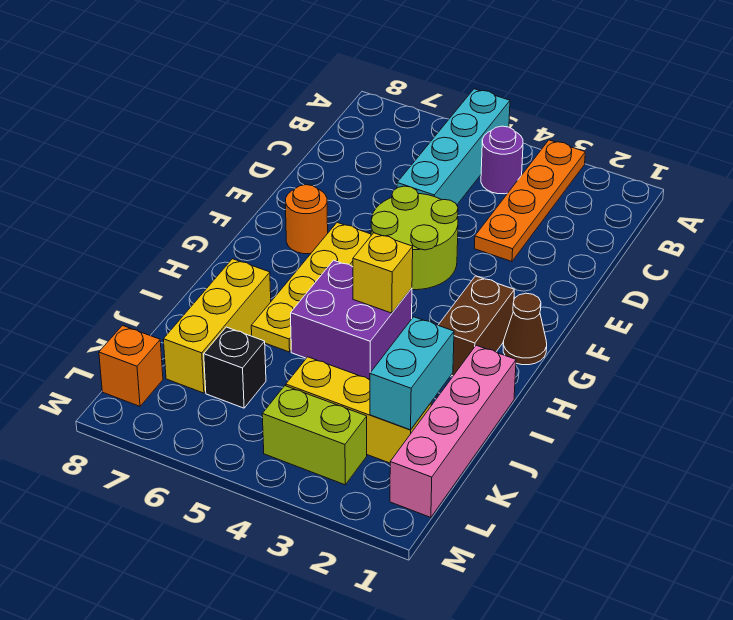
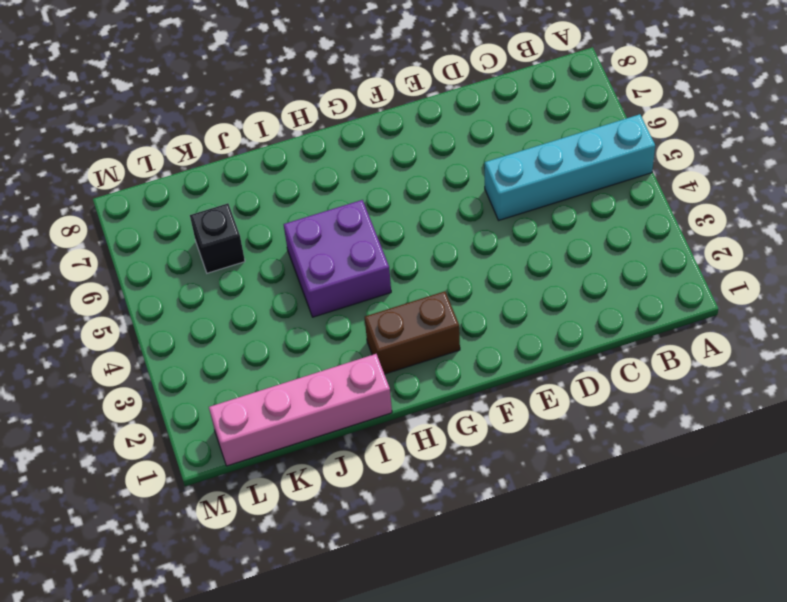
none -> orange plate A3:D3 level 1
none -> purple round brick B4 level 1
none -> lime round brick E4:F5 level 1

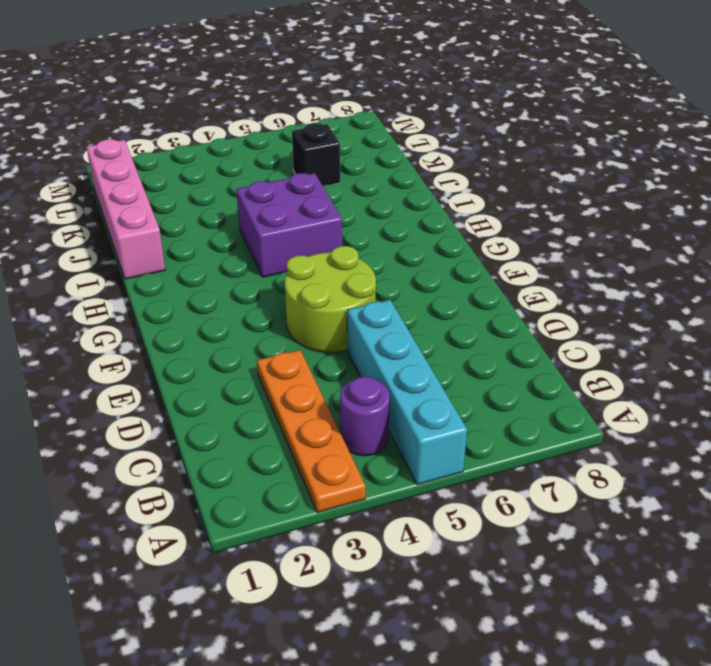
none -> yellow plate F6:I6 level 1
none -> orange round brick F7 level 1
none -> brown cone G1 level 1

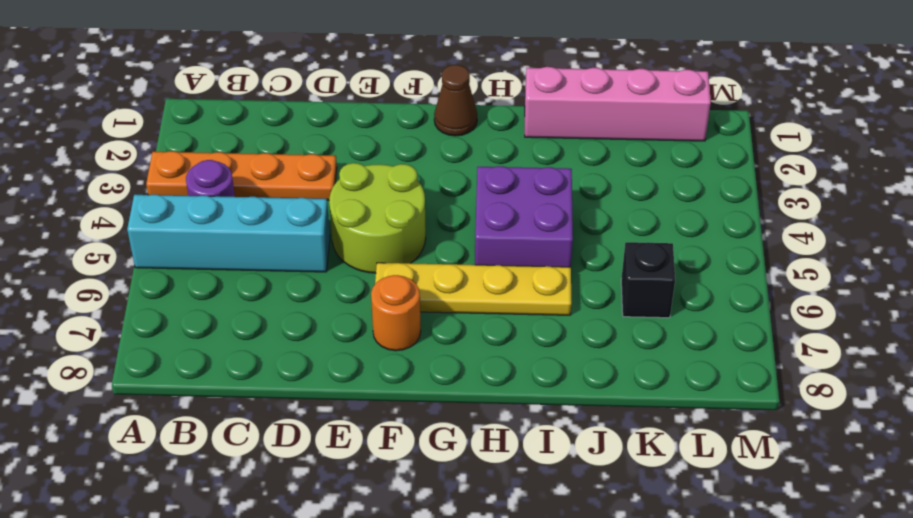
none -> brown brick G2:H2 level 1
none -> yellow brick I7:K7 level 1
none -> yellow brick K2:K4 level 1

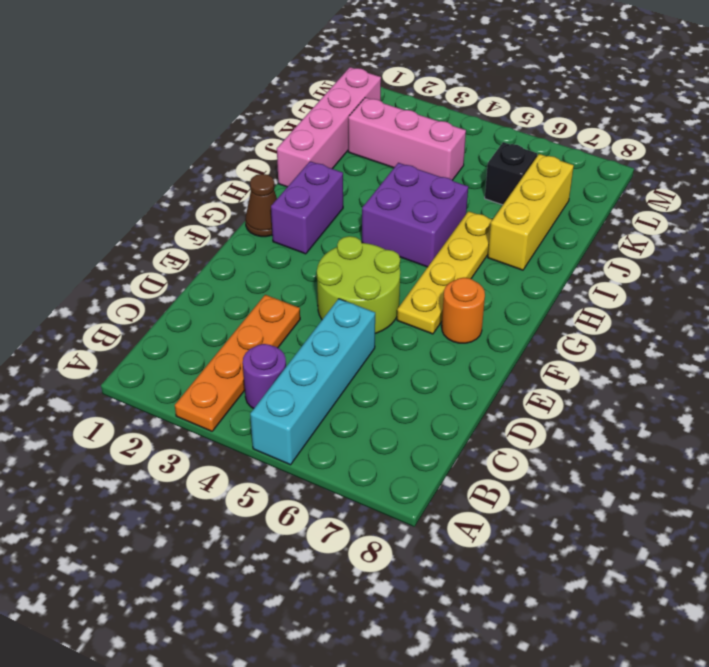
purple brick G2:H2 level 1 -> brown brick G2:H2 level 1
pink brick K2:K4 level 1 -> yellow brick K2:K4 level 1
none -> lime brick L3:L4 level 1
none -> orange brick L8 level 1
none -> yellow brick H4 level 2

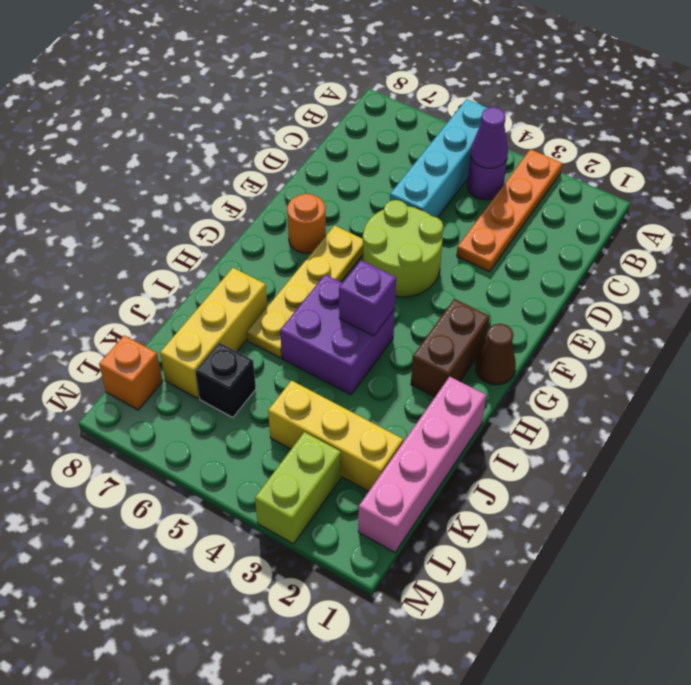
purple cone B4 level 2 -> none
purple brick H4 level 2 -> yellow brick H4 level 2
lime brick L3:M3 level 1 -> lime brick L3:L4 level 1
none -> cyan brick J2:K2 level 2

